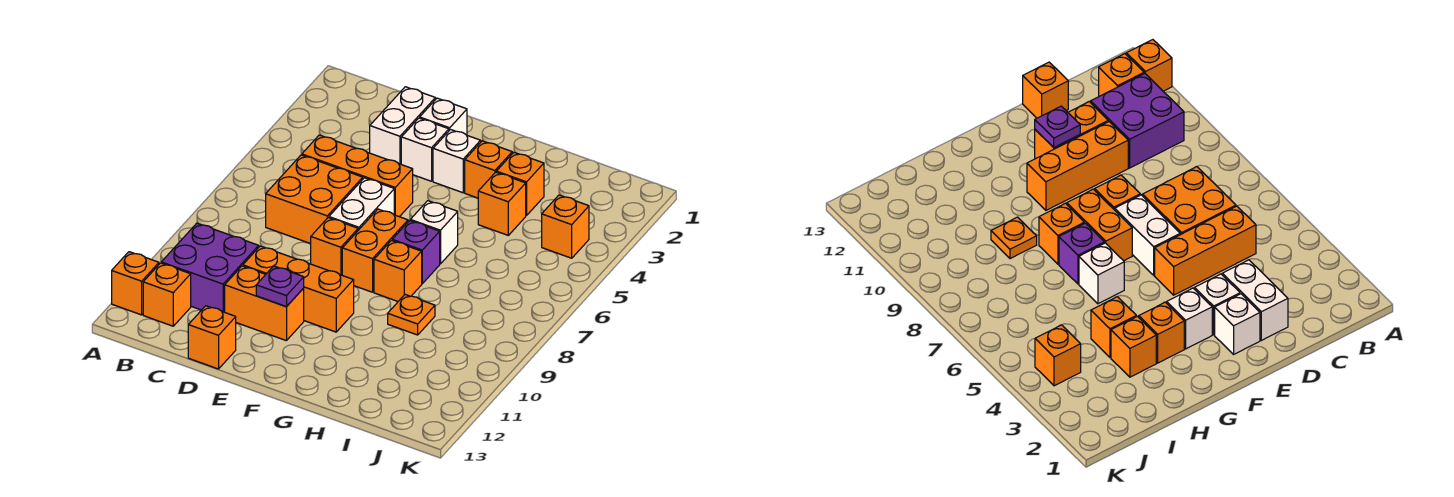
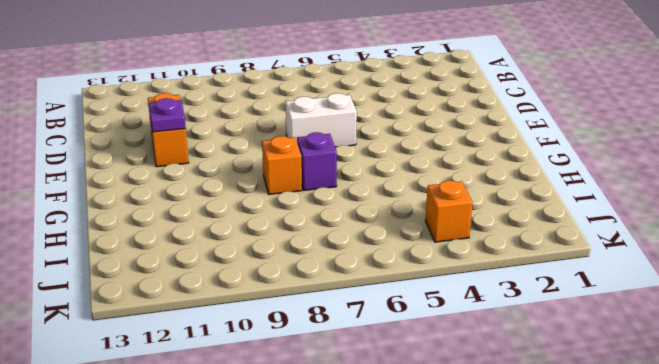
none -> orange brick A12 level 1
none -> purple brick B10:C11 level 1
none -> orange brick B12 level 1

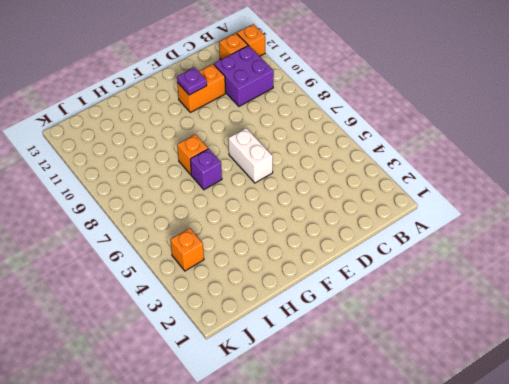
none -> orange brick C5:E5 level 1
none -> orange brick C6:D7 level 1
none -> white brick D2:D3 level 1

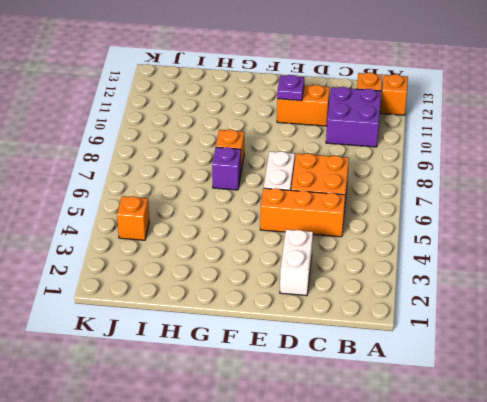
none -> orange brick D10:F10 level 1
none -> orange brick D13 level 1
none -> white brick E2 level 1

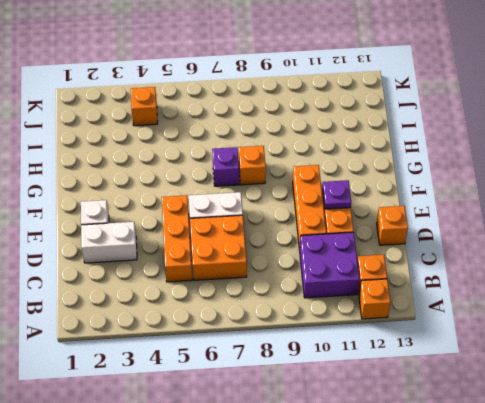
none -> white brick E3 level 1
none -> orange brick E8 level 1
none -> white brick F3 level 1

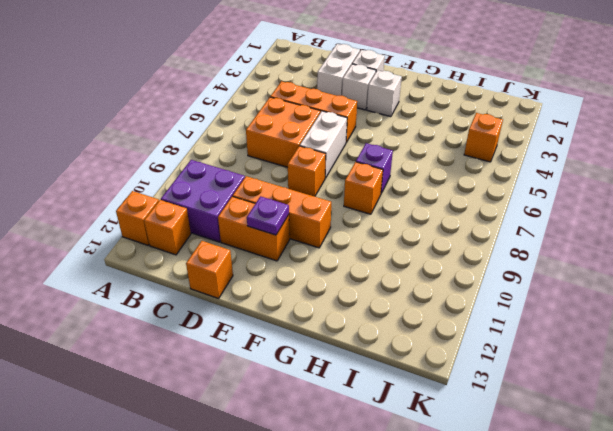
none -> orange brick F7:F8 level 1
none -> orange brick G3 level 1
none -> white brick G6 level 1

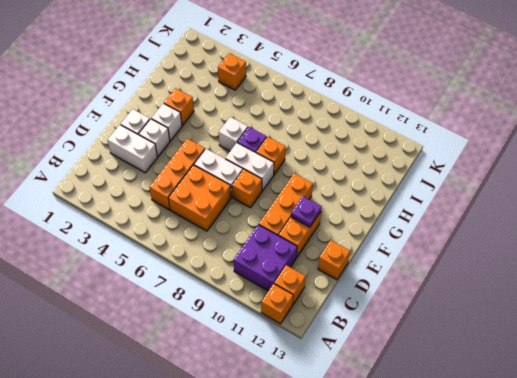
white brick F7:F8 level 1 -> orange brick F7:F8 level 1
none -> orange brick H3 level 1
none -> orange brick H4 level 1
none -> orange plate H9 level 1

